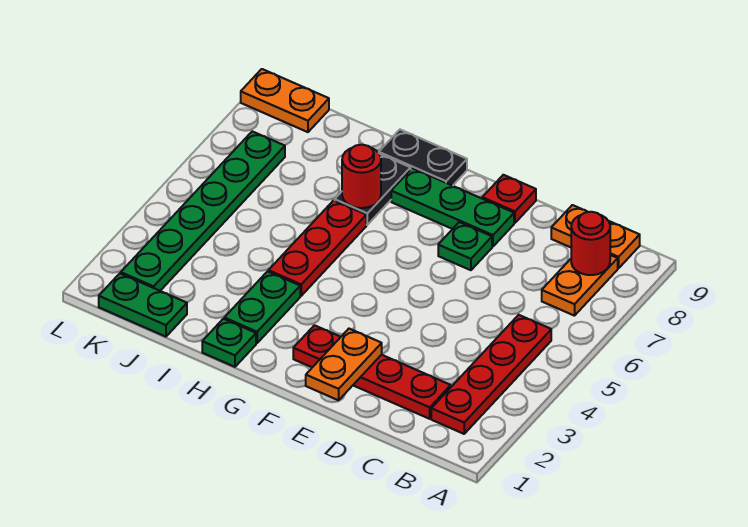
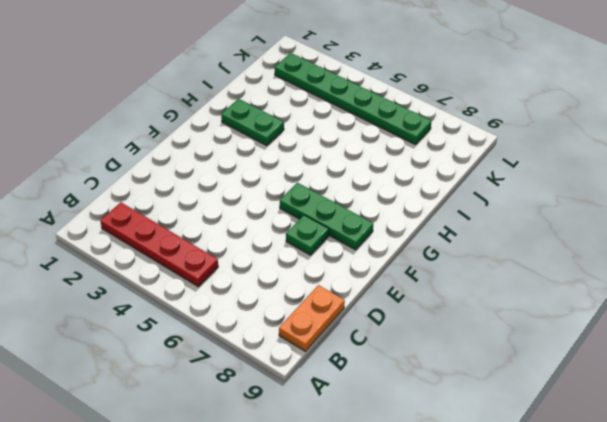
green plate F6:F8 level 1 -> green plate E8:G8 level 1
none -> orange plate B7:B8 level 1
none -> red plate C2:F2 level 1
none -> red plate E9 level 1

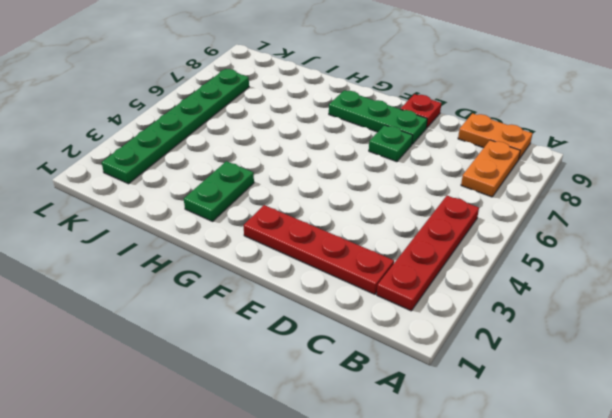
none -> black plate G9:H9 level 1
none -> green plate H1 level 1
none -> red plate H4:H6 level 1

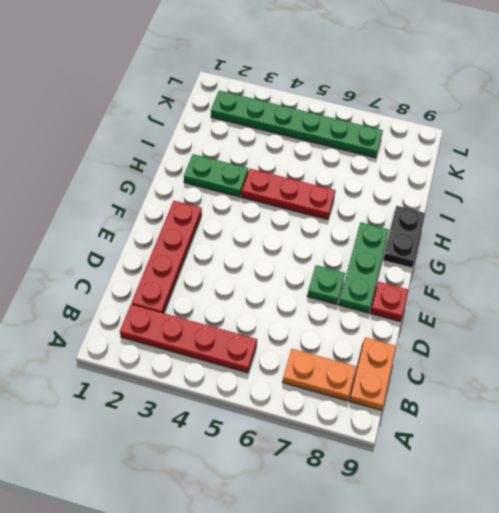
none -> green plate H1 level 1
none -> black plate H7:H8 level 1
none -> green plate J1:K1 level 1

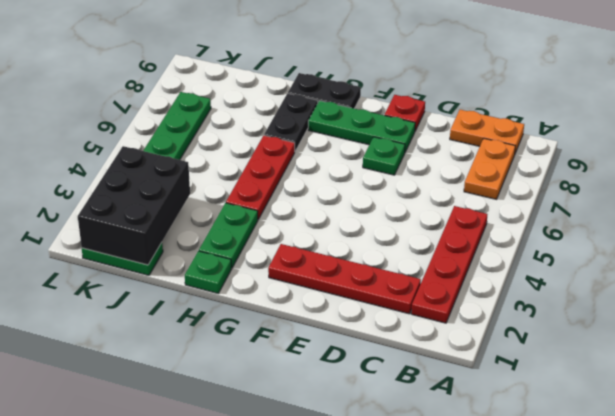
black brick J1:K3 level 2 -> none
none -> orange plate K9:L9 level 1
none -> red round brick B8 level 2
none -> orange plate E1:E2 level 2

